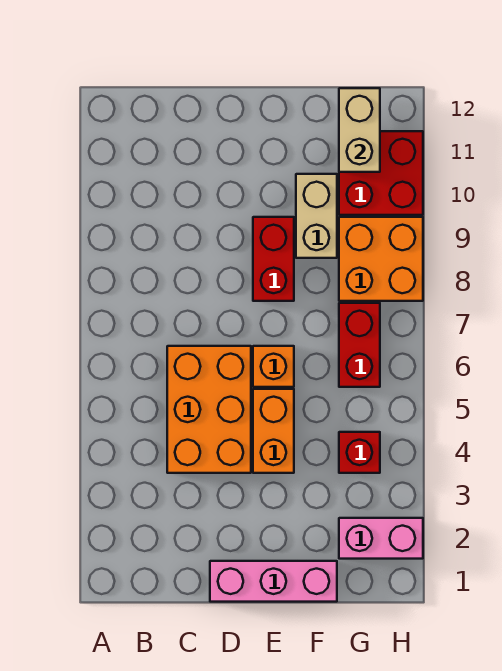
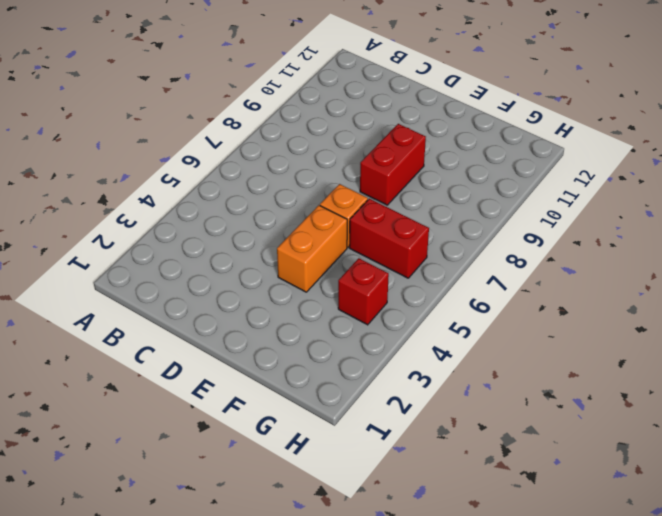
red brick F6:G6 level 1 -> red brick G6:G7 level 1
none -> orange brick C4:D6 level 1
none -> pink brick D1:F1 level 1
none -> tan brick F9:F10 level 1

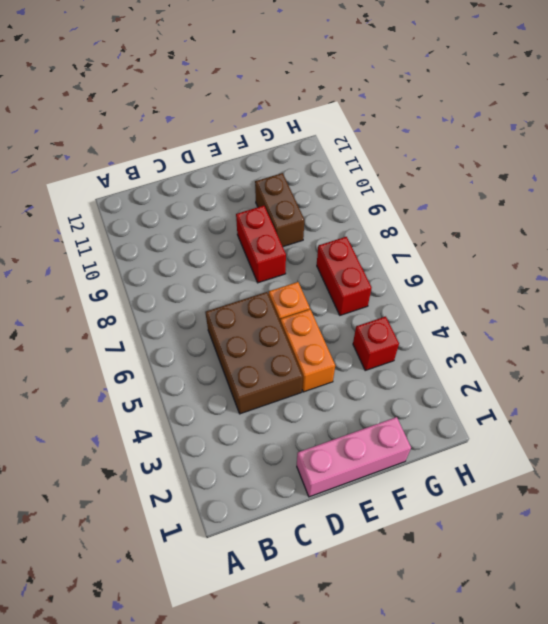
brown brick C4:D6 level 1 -> orange brick C4:D6 level 1
brown brick F9:F10 level 1 -> tan brick F9:F10 level 1
none -> pink brick G2:H2 level 1
none -> orange brick G8:H9 level 1
none -> red brick G10:H11 level 1

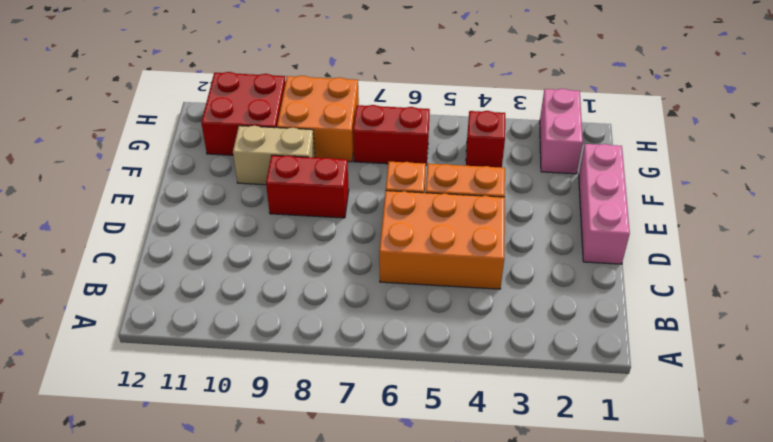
none -> tan brick G11:G12 level 2

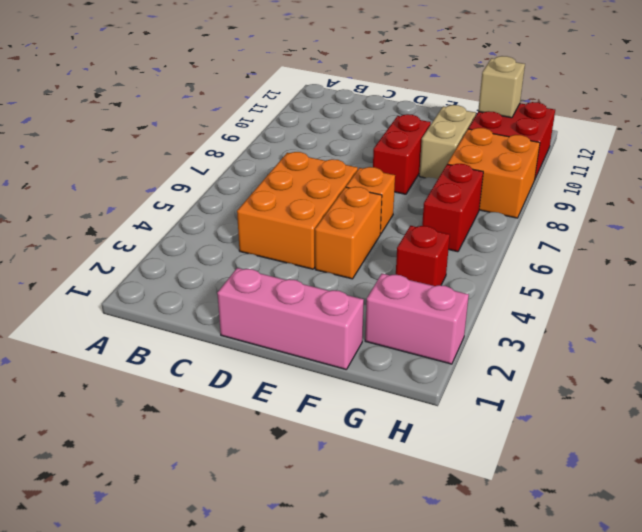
tan brick G11 level 2 -> tan brick G11:G12 level 2

